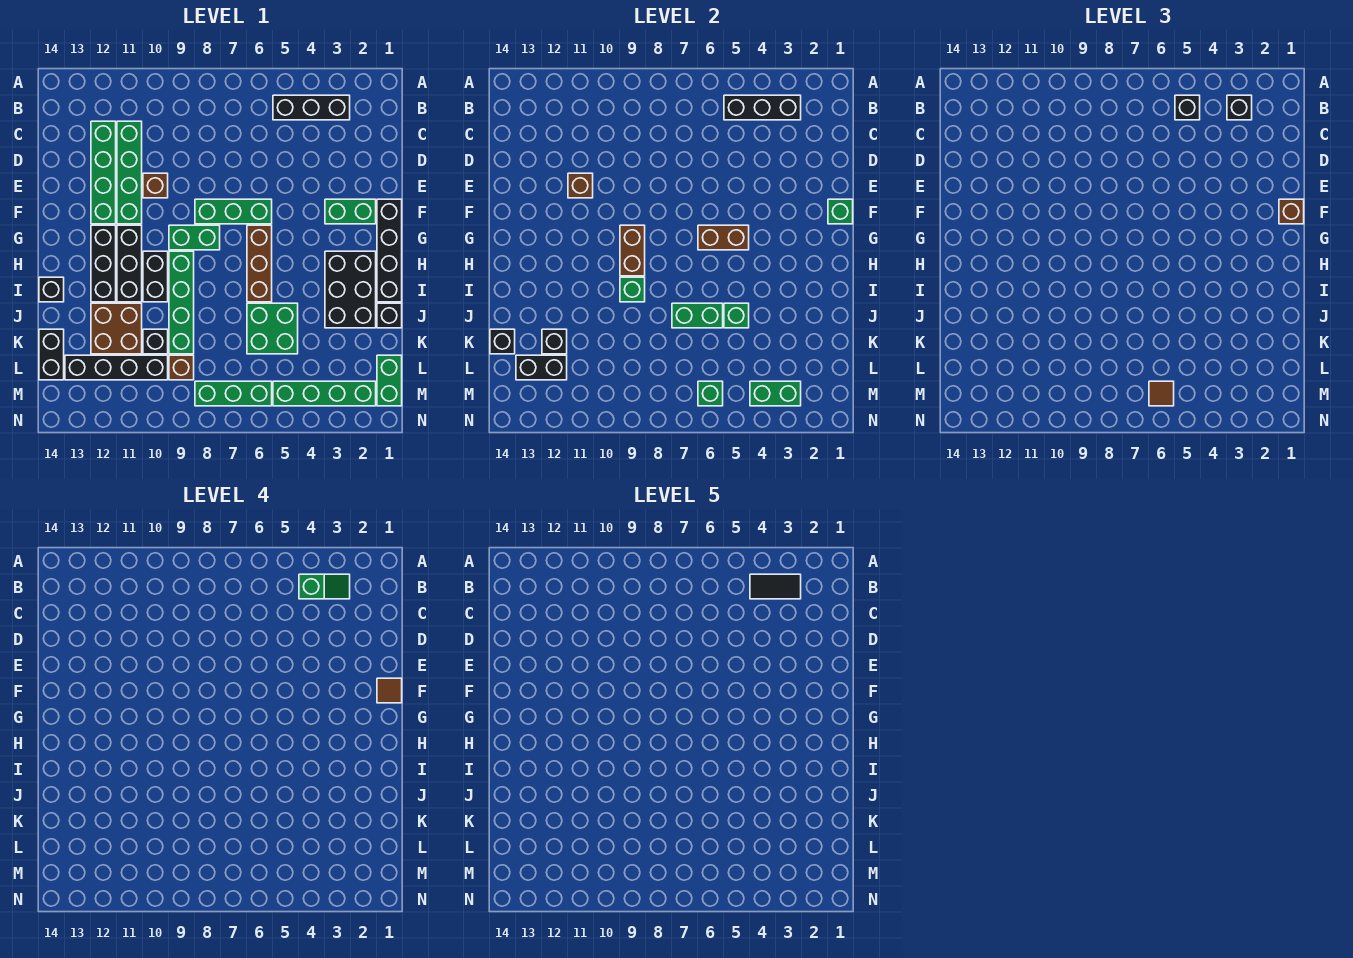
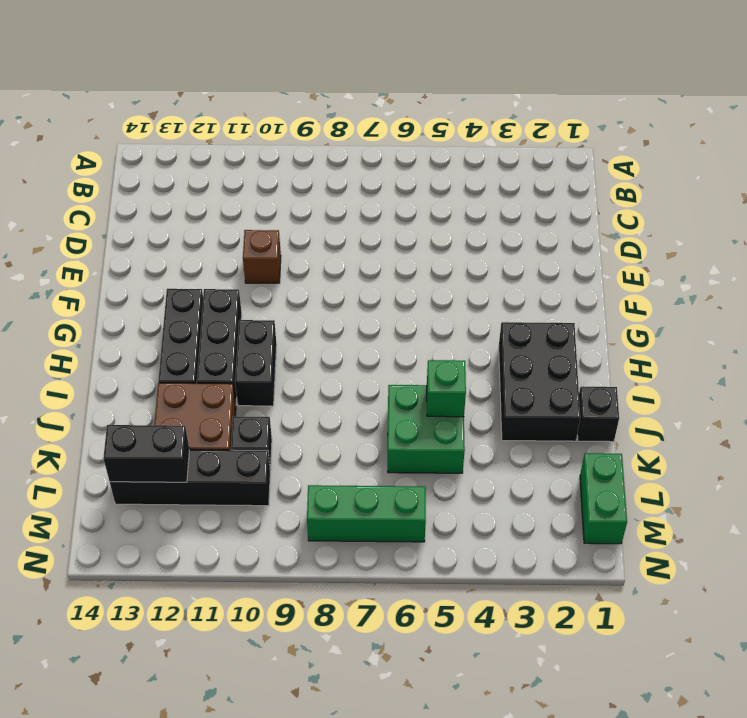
none -> black brick B3:B5 level 1
none -> green brick C11:F11 level 1
none -> green brick C12:F12 level 1
none -> black brick F1:I1 level 1

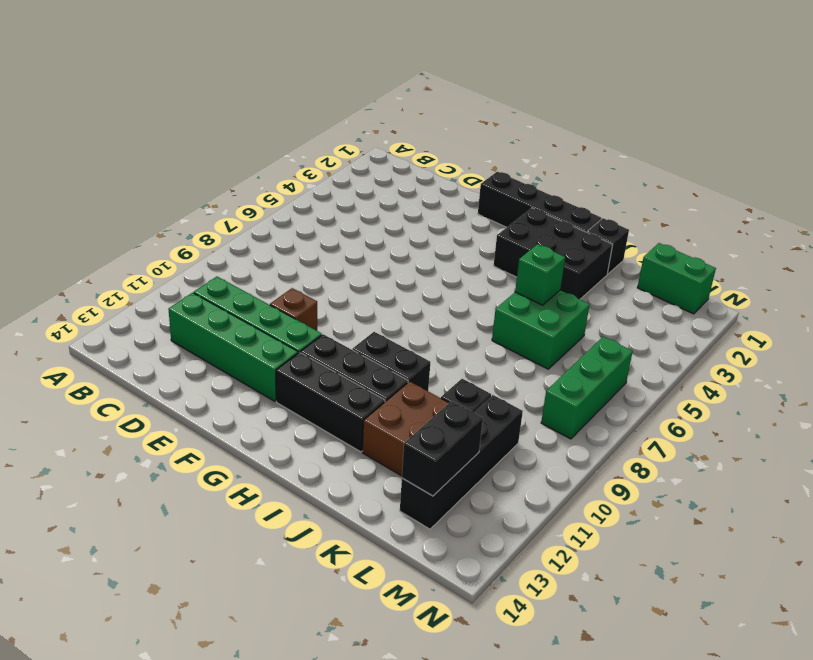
none -> black brick B3:B5 level 1
none -> green brick F2:F3 level 1
none -> green brick F6:F8 level 1
none -> brown brick G6:I6 level 1

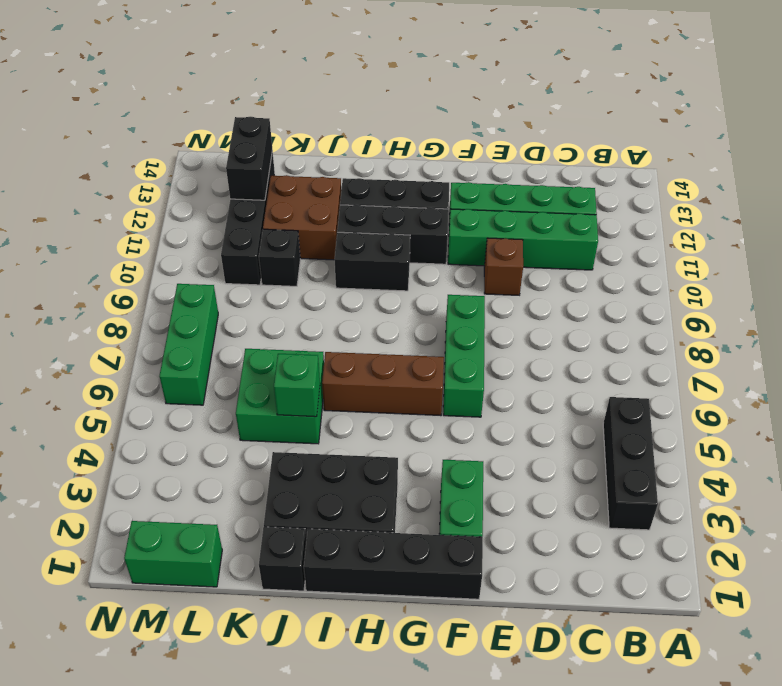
none -> green brick G8:G9 level 1
none -> green brick H9:K9 level 1
none -> black brick I14 level 1
none -> black brick K14:L14 level 1

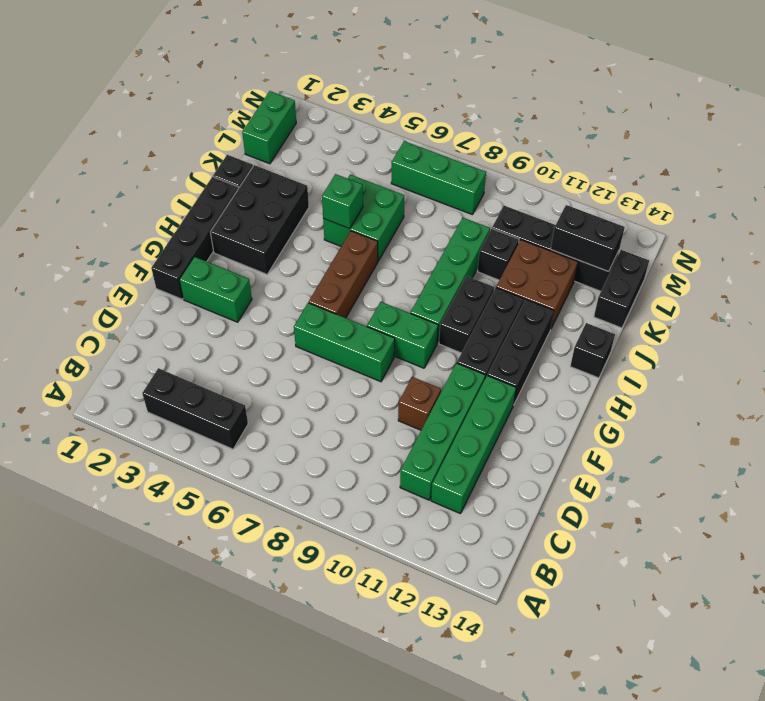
none -> brown brick L9 level 1
none -> green brick M2:M5 level 1
none -> black brick B3:B5 level 2
none -> brown brick E11 level 2

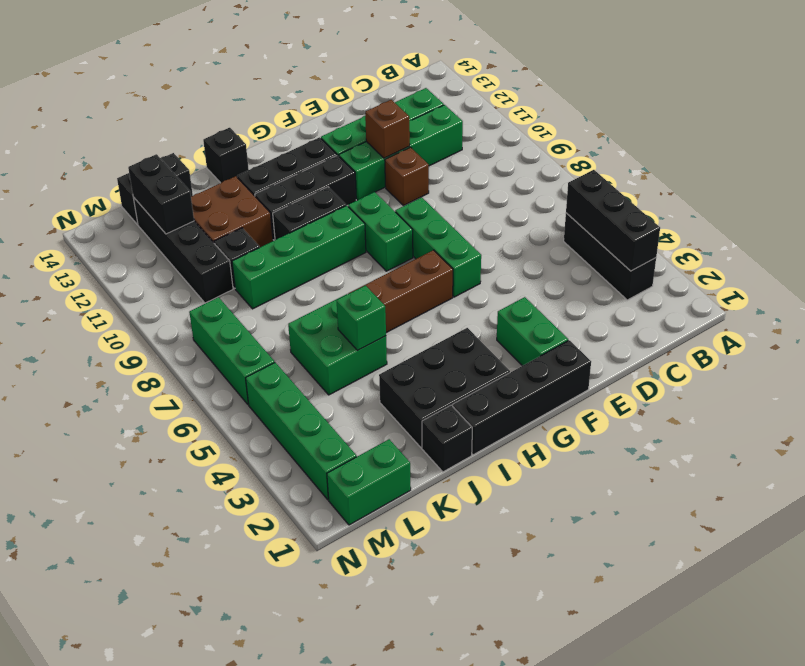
none -> brown brick L9 level 1
none -> green brick F1 level 2
none -> brown brick G5:G6 level 2
none -> brown brick G9:H9 level 2

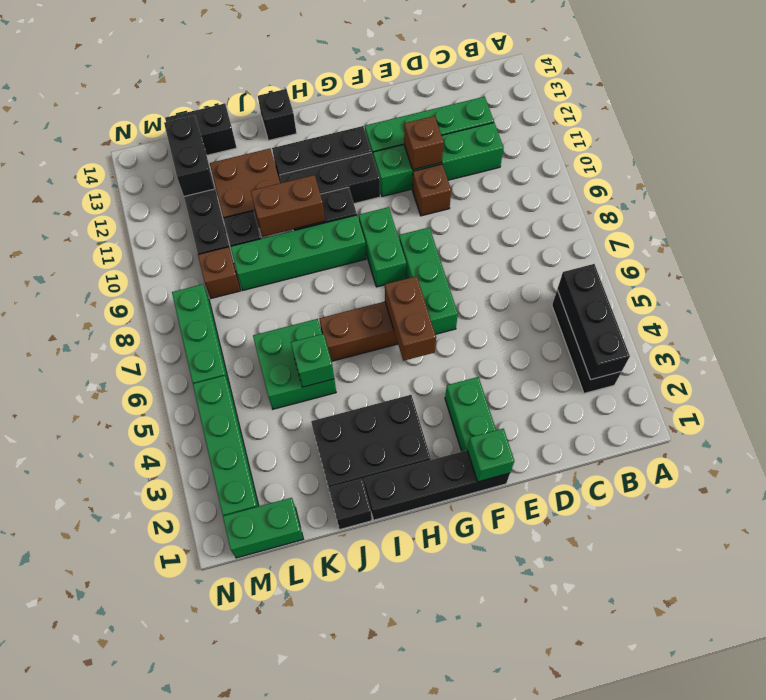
brown brick I10:J10 level 2 -> brown brick G9:H9 level 2
none -> green brick I9 level 2
none -> green brick J6:J7 level 2
none -> black brick K12 level 2
none -> black brick K14 level 2

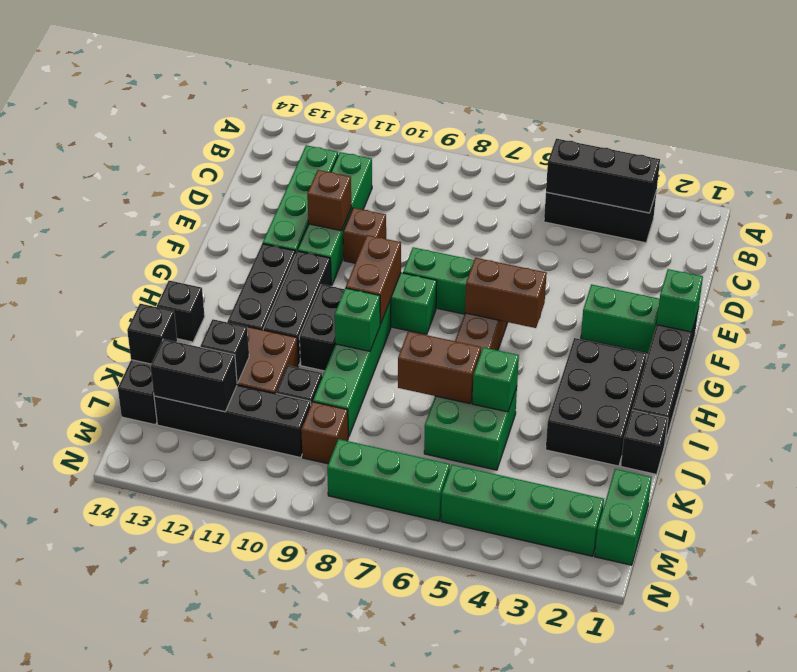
brown brick J6:J7 level 2 -> green brick J6:J7 level 2
none -> green brick M3:M4 level 2
none -> green brick M6 level 2
none -> black brick B3 level 3
none -> black brick B5 level 3

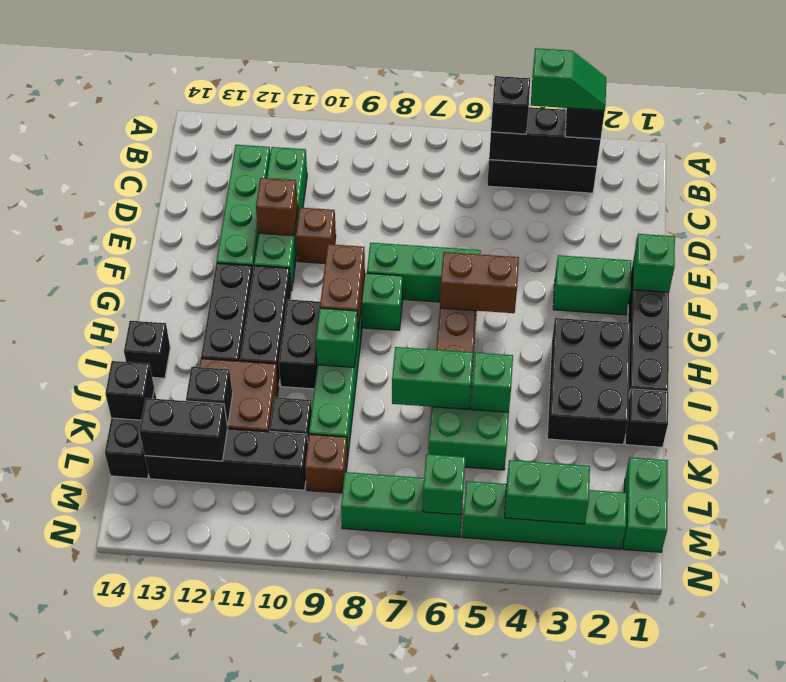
none -> brown brick F1 level 3
none -> brown tile M6 level 3
none -> brown tile F1 level 4
none -> black tile B3:B4 level 5

